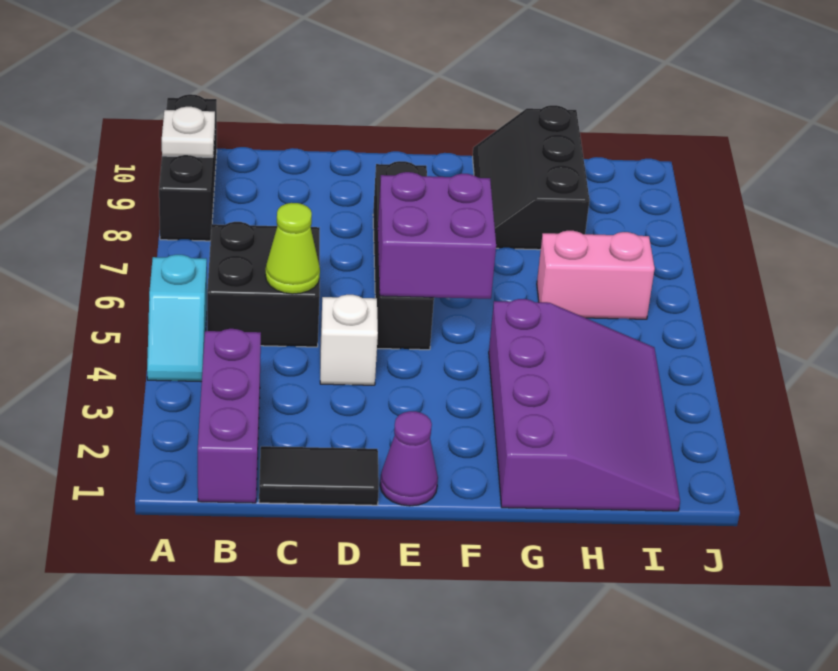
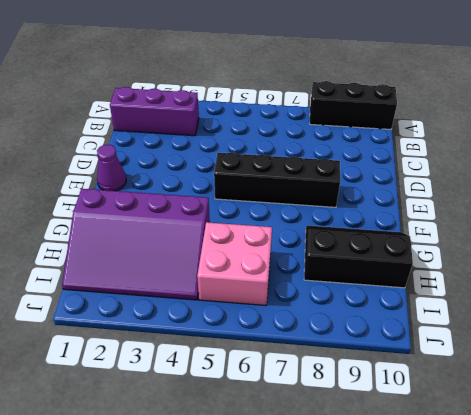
pink brick H5:I6 level 1 -> pink brick H6:I6 level 1
none -> cyan slope A4:A5 level 1 top 5
none -> black brick B5:C6 level 1
none -> black tile C1:D1 level 1

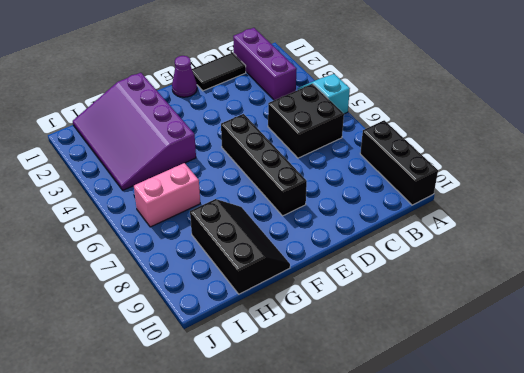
none -> white brick D4 level 1
none -> white plate A9 level 2
none -> lime cone C5 level 2

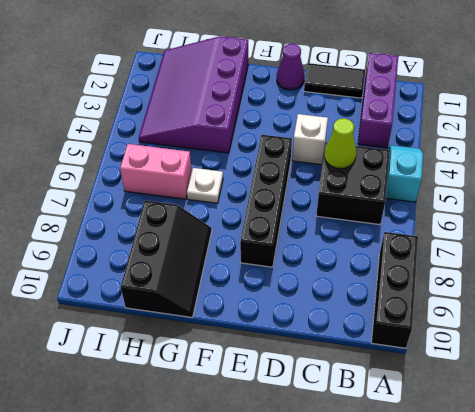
white plate G6 level 1 -> white plate A9 level 2
none -> purple brick E5:F6 level 2

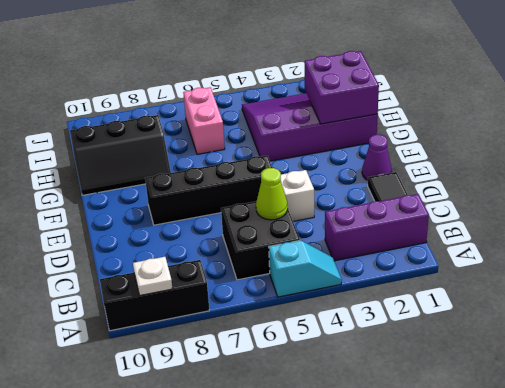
purple brick G1:H2 level 2 -> purple brick E5:F6 level 2

